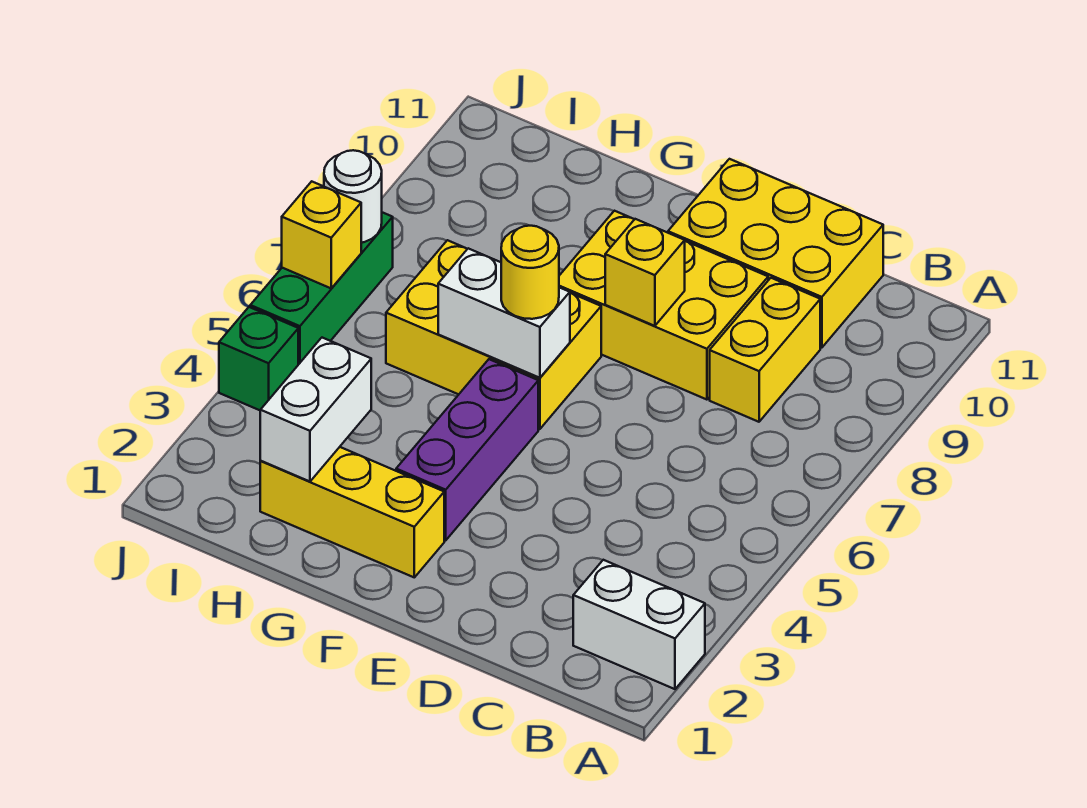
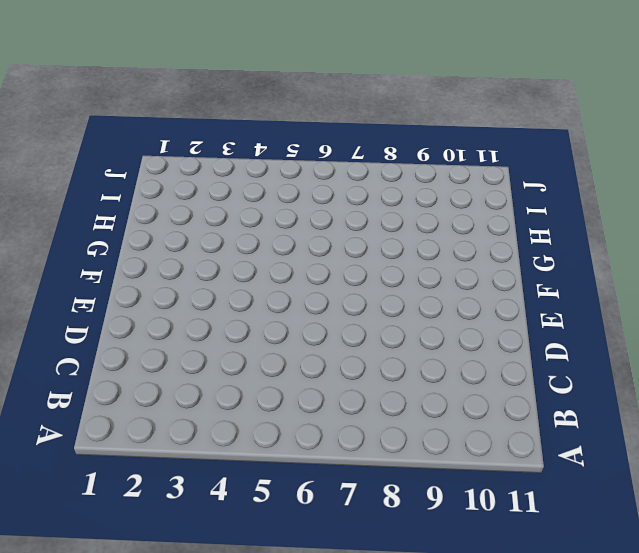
none -> white brick A2:B2 level 1
none -> yellow brick C8:C9 level 1
none -> yellow brick C10:E11 level 1

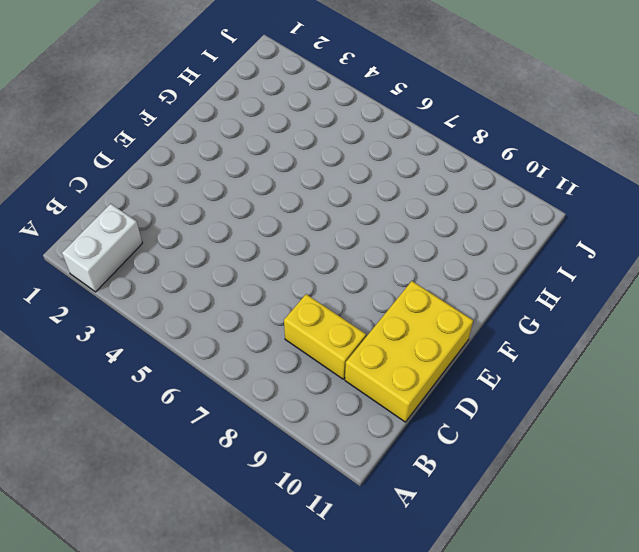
none -> yellow brick D8:F9 level 1
none -> yellow brick F2:H2 level 1
none -> purple brick F3:F5 level 1

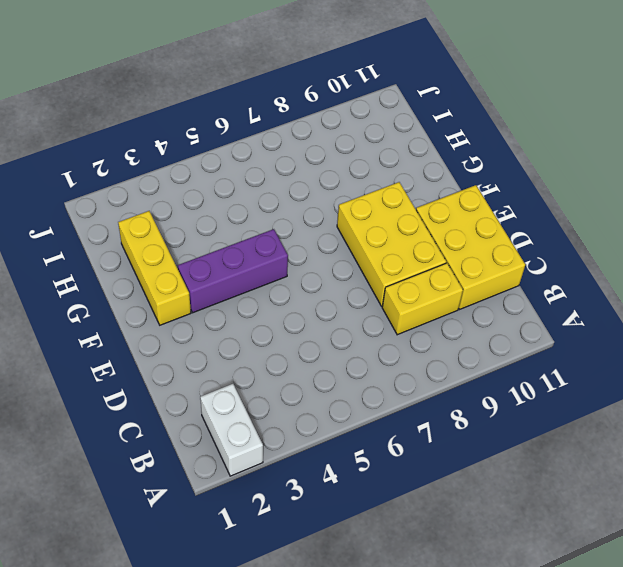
none -> yellow brick F6:H7 level 1
none -> green brick J4 level 1
none -> green brick J5:J7 level 1

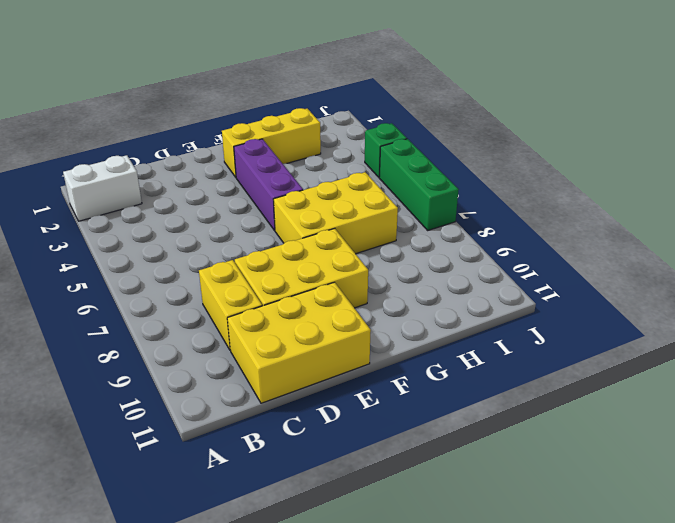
none -> yellow brick E8 level 2
none -> white brick F6:G6 level 2
none -> white brick H2:H3 level 2

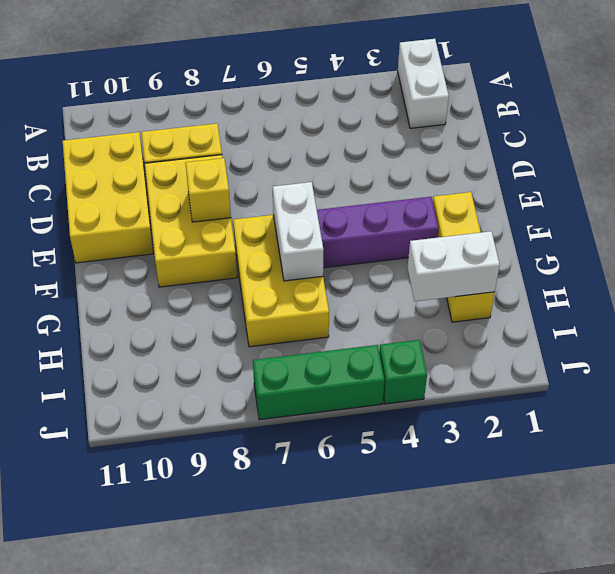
none -> yellow brick J6 level 2
none -> white round brick J7 level 2
none -> yellow round brick F6 level 3

